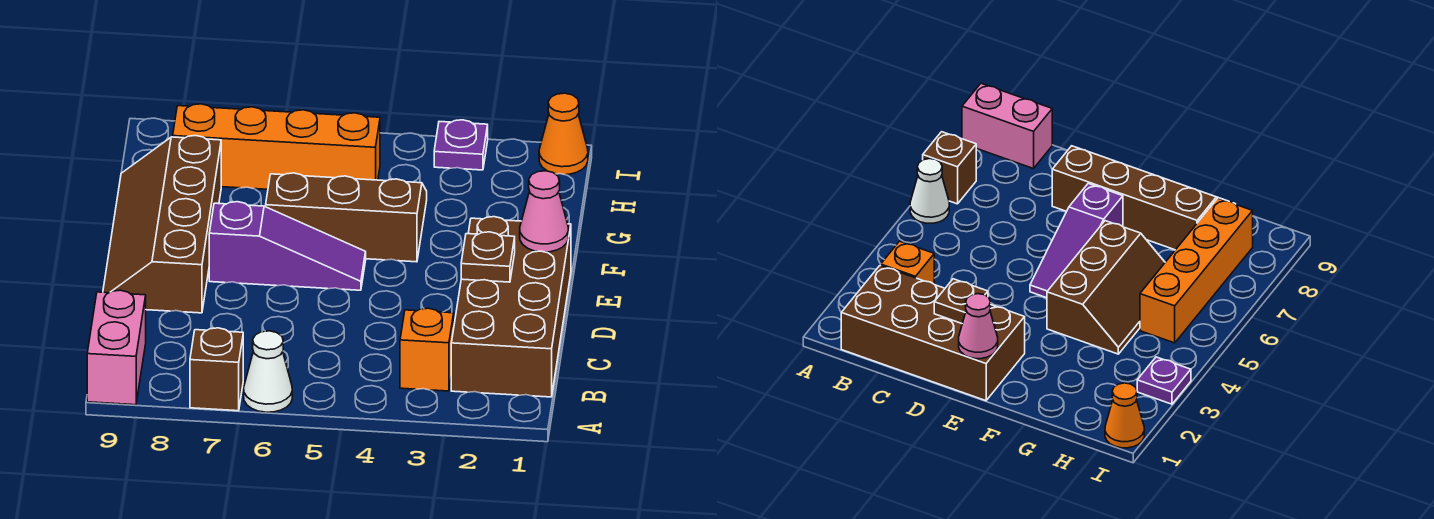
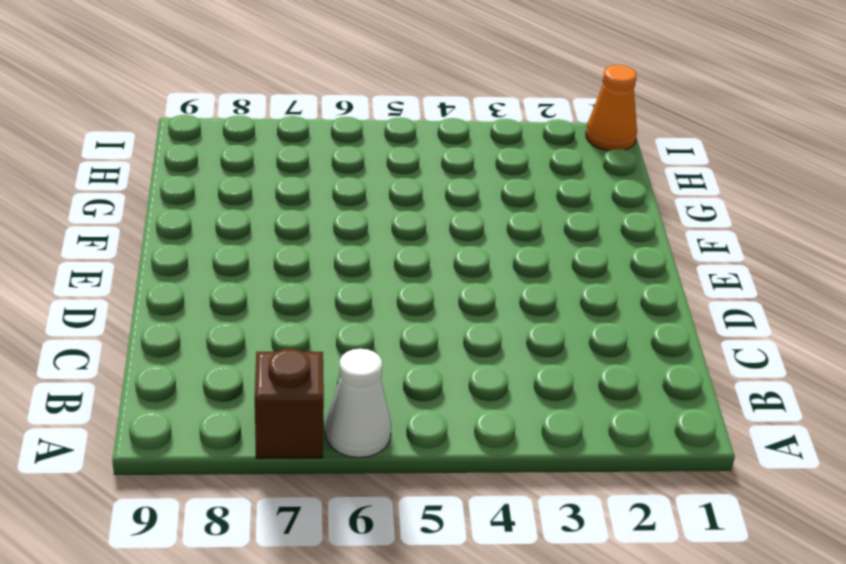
none -> pink brick A9:B9 level 1
none -> brown brick B1:E2 level 1
none -> orange brick B3 level 1

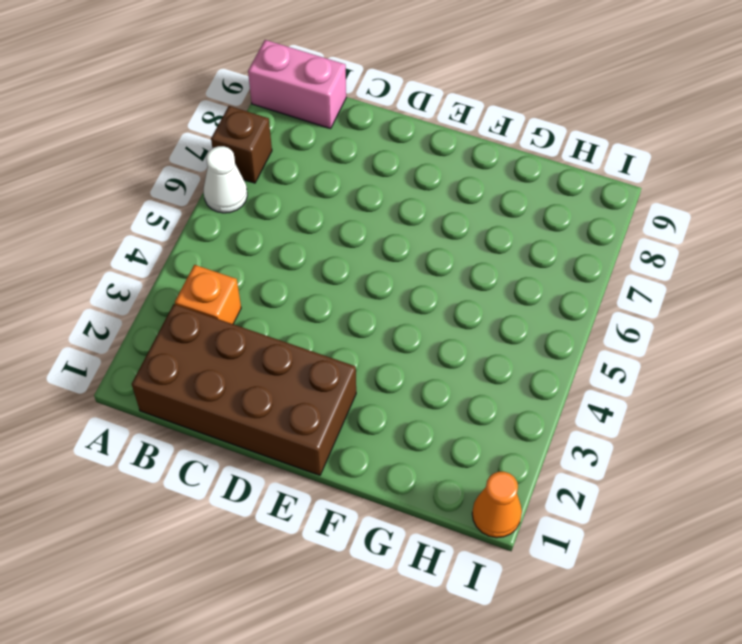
none -> brown slope D8:G9 level 1 top 8
none -> purple slope E5:E7 level 1 top 7
none -> brown slope F4:G6 level 1 top F

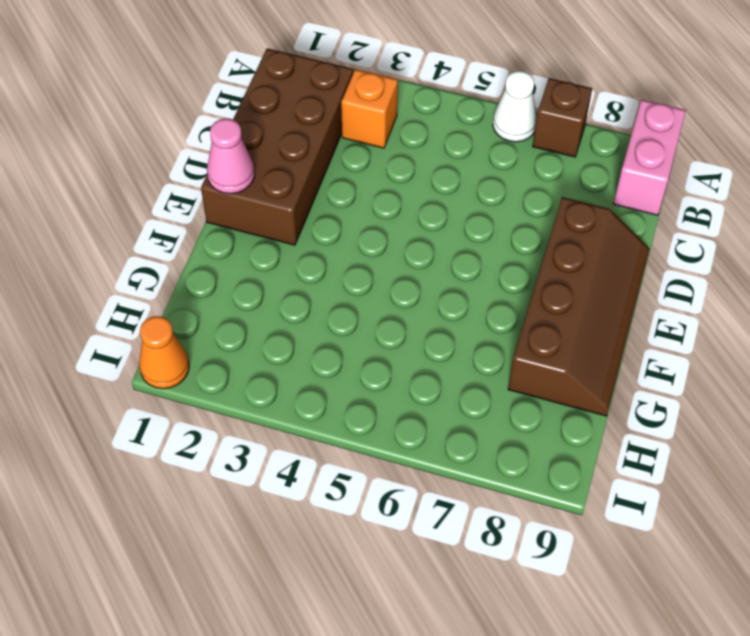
none -> purple slope E5:E7 level 1 top 7
none -> brown slope F4:G6 level 1 top F
none -> orange brick H5:H8 level 1

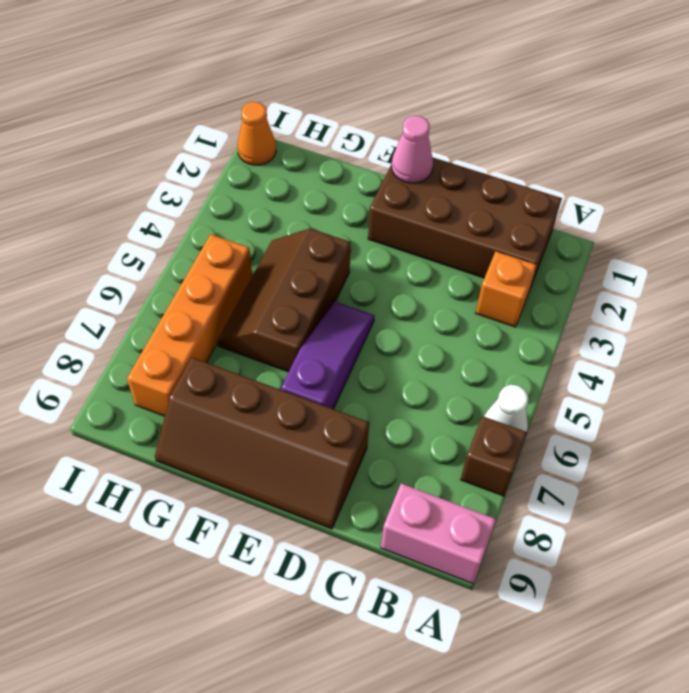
none -> purple plate I3 level 1
none -> brown plate D2 level 2

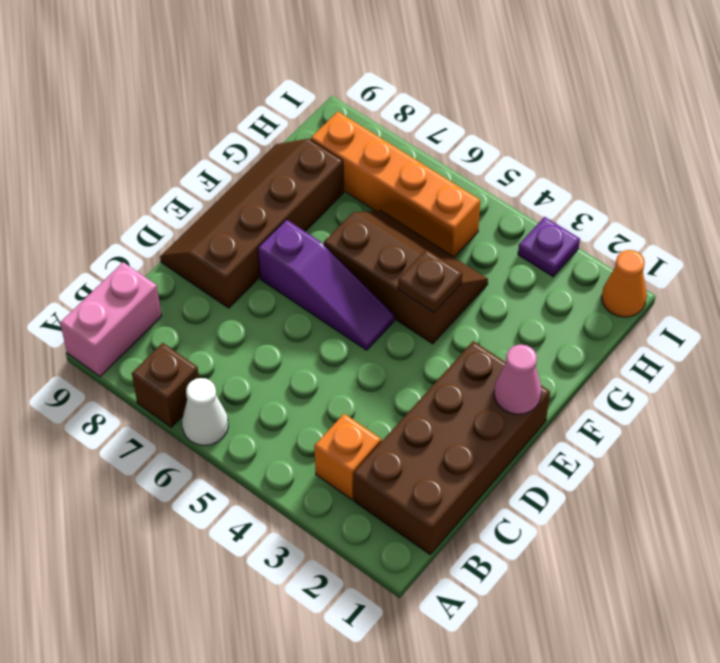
brown plate F4 level 2 -> brown plate D2 level 2

